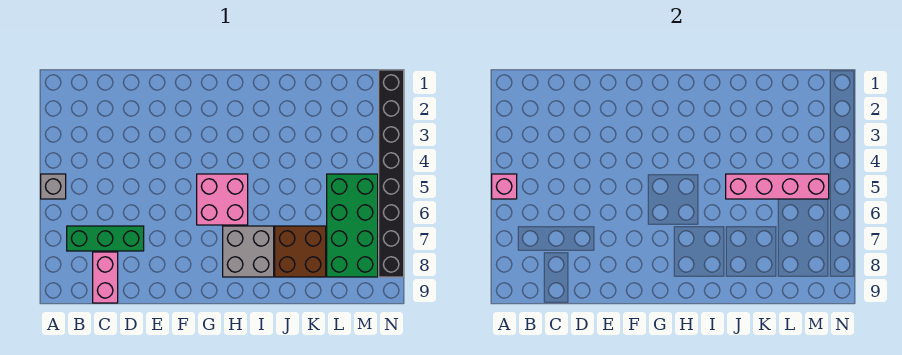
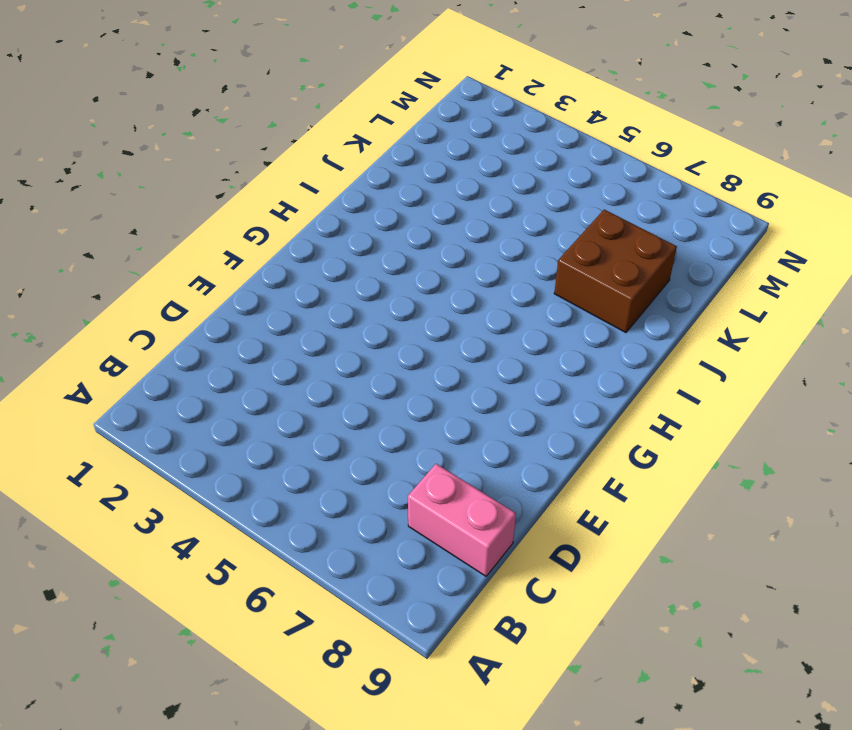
none -> grey brick A5 level 1
none -> green brick B7:D7 level 1

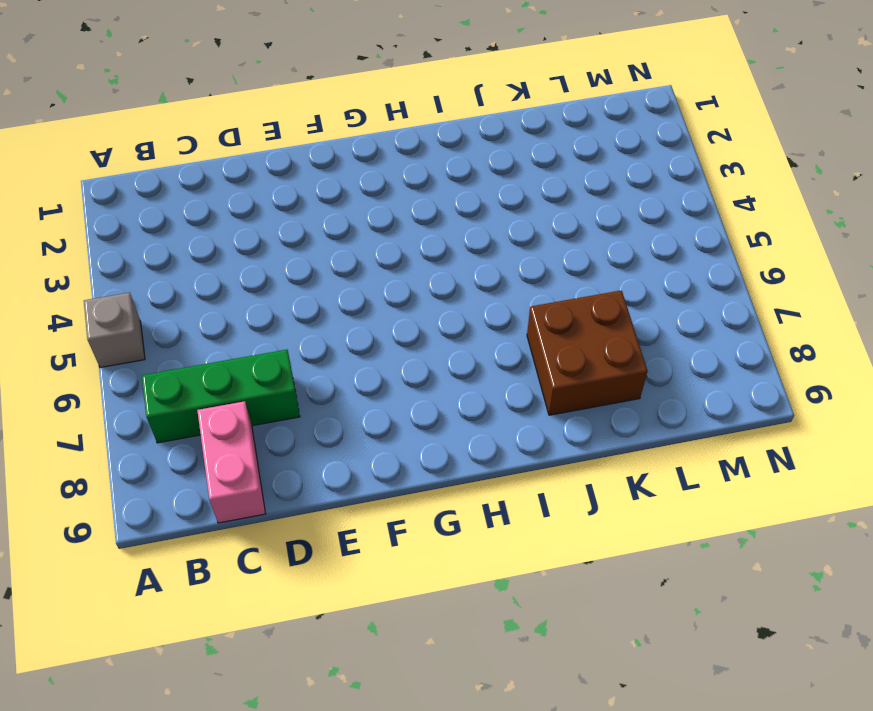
none -> pink brick G5:H6 level 1
none -> grey brick H7:I8 level 1

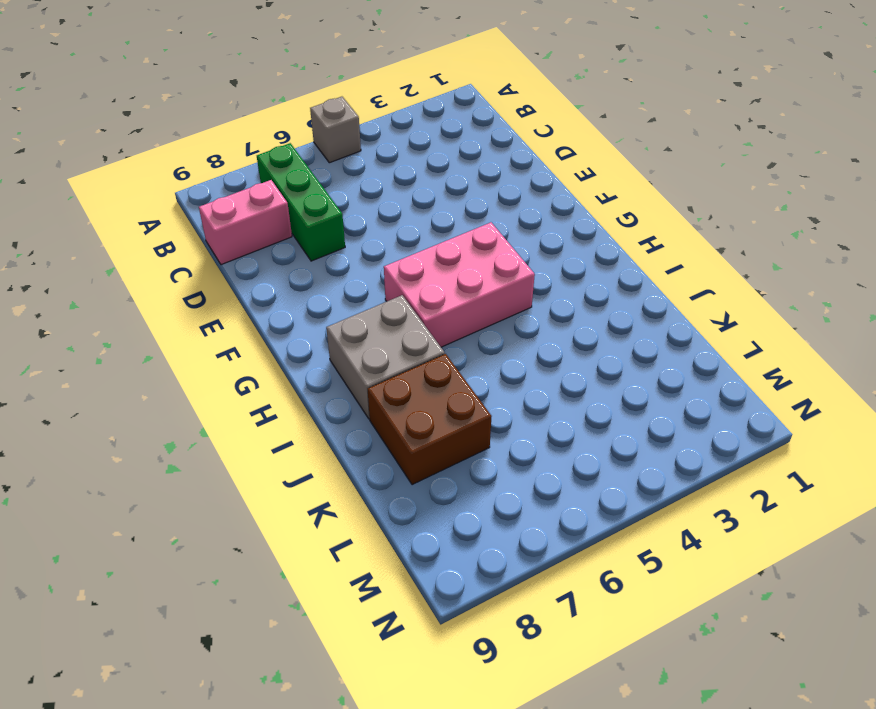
pink brick G4:H6 level 1 -> pink brick G5:H6 level 1
none -> green brick L5:M8 level 1
none -> black brick N1:N8 level 1

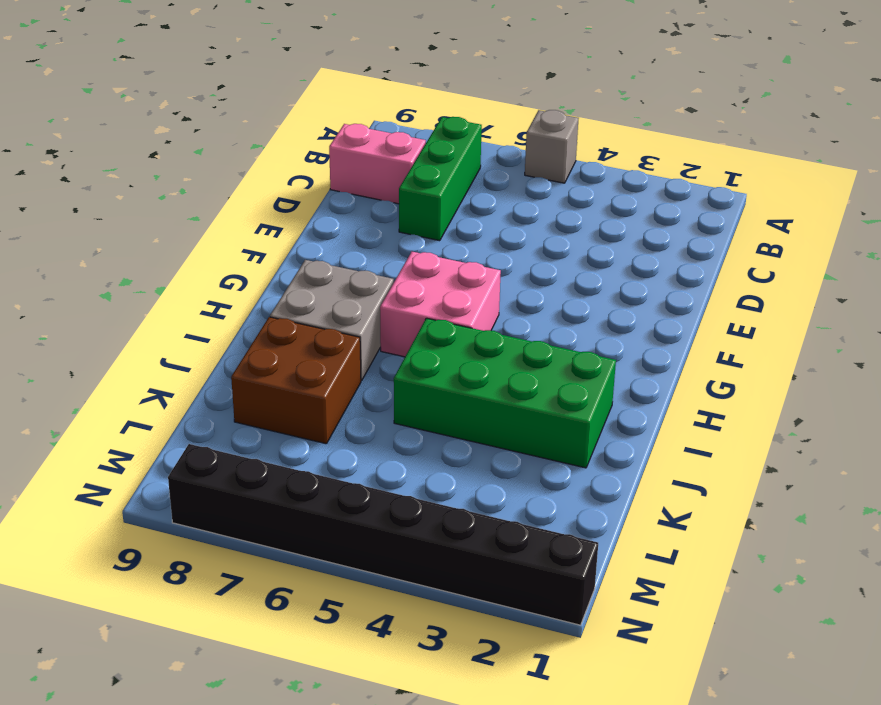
green brick I2:J5 level 1 -> green brick L5:M8 level 1
none -> pink brick A5 level 2
none -> pink brick J5:M5 level 2

